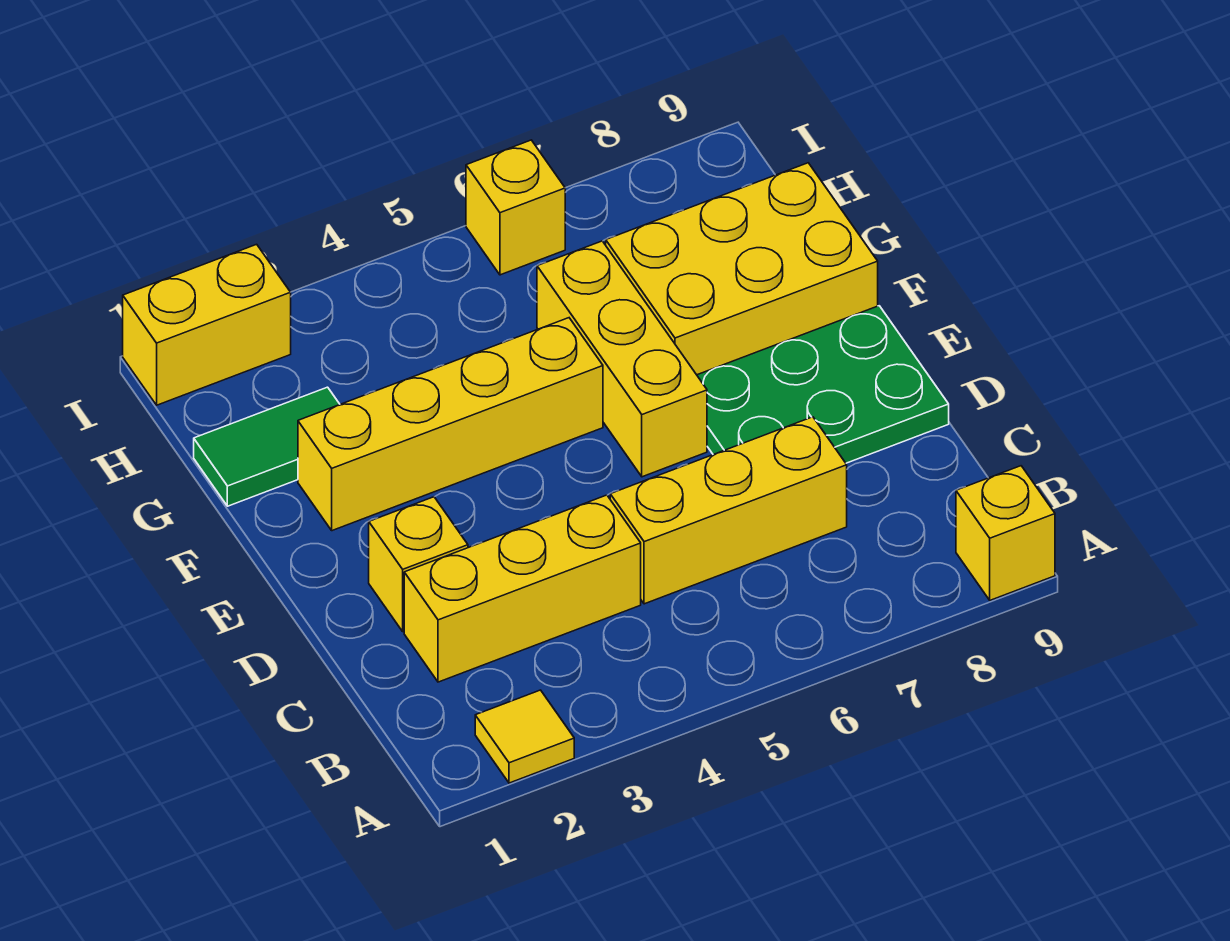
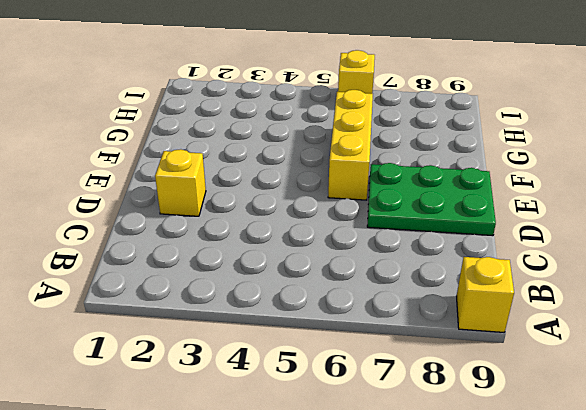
none -> yellow tile A2 level 1
none -> yellow brick C2:C4 level 1
none -> yellow brick C5:C7 level 1

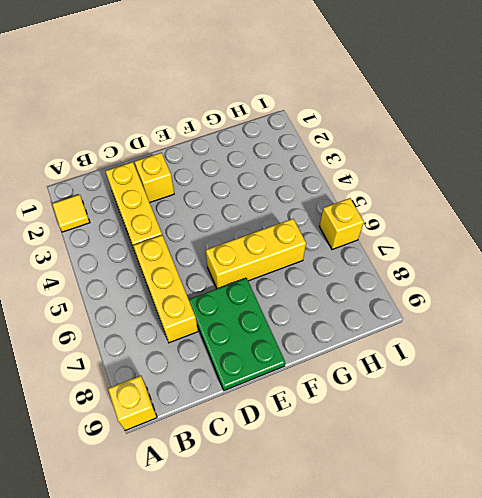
none -> yellow brick F2:F5 level 1
none -> yellow brick F7:G9 level 1
none -> green tile G1:G2 level 1

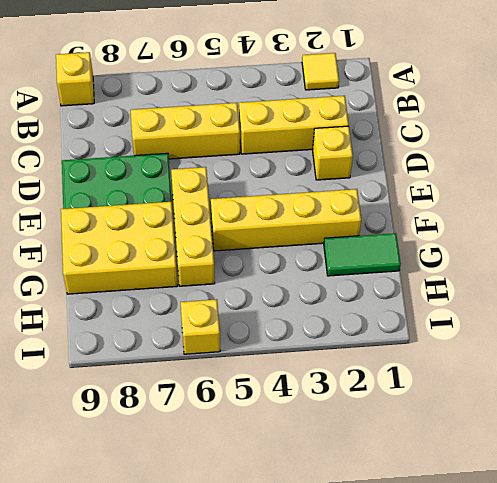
none -> yellow brick I1:I2 level 1

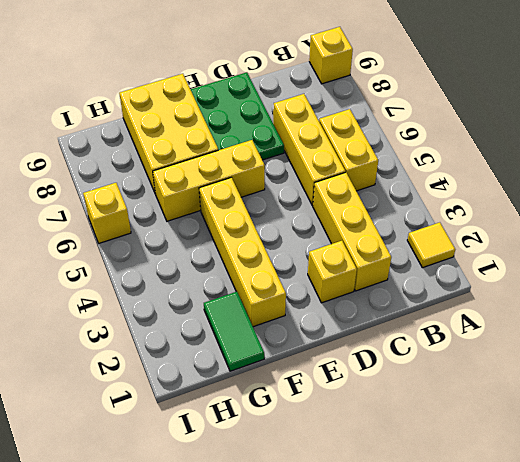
yellow brick B5:B6 level 1 -> yellow brick I1:I2 level 1

